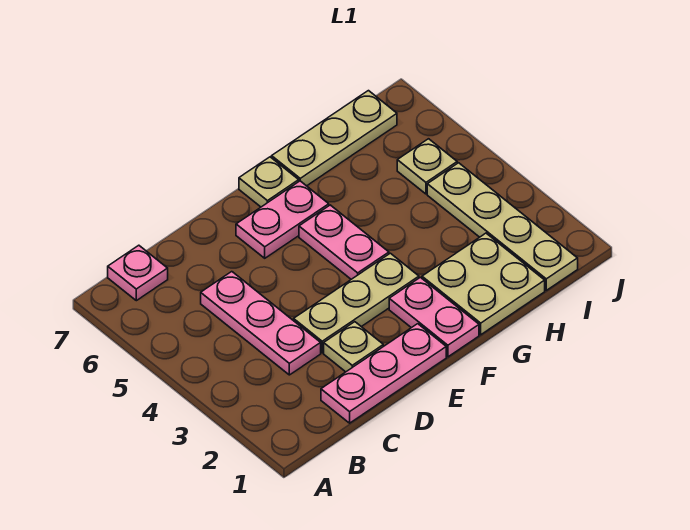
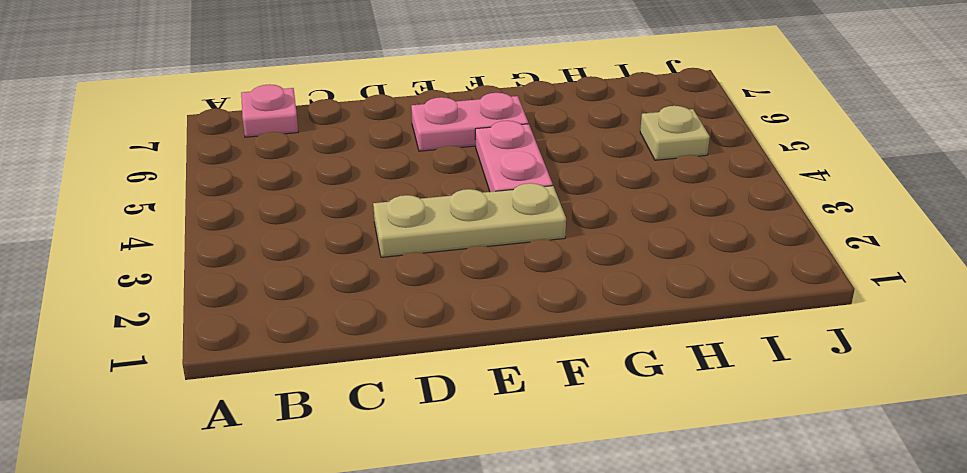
none -> pink plate C1:E1 level 1
none -> pink plate C3:C5 level 1
none -> tan plate D2 level 1

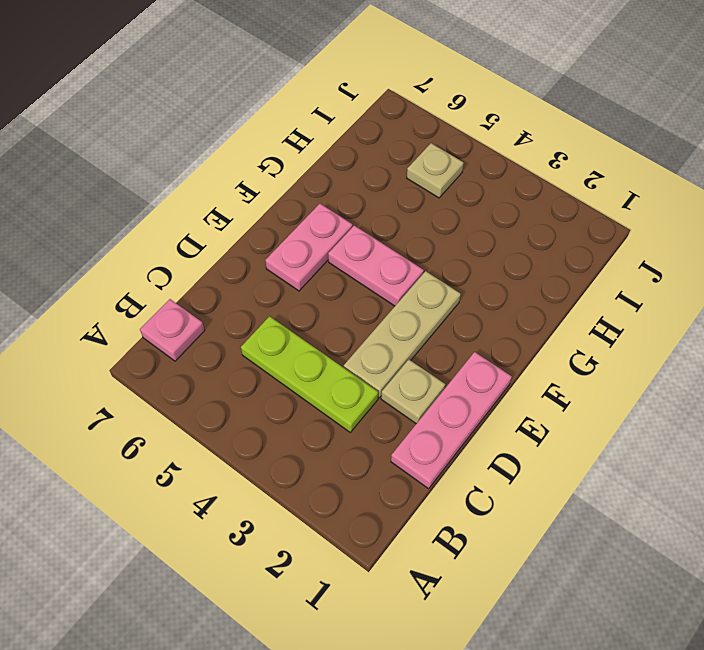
lime plate C3:C5 level 1 -> pink plate C3:C5 level 1
none -> pink plate F1:F2 level 1
none -> tan plate F7 level 1
none -> tan plate G1:H2 level 1

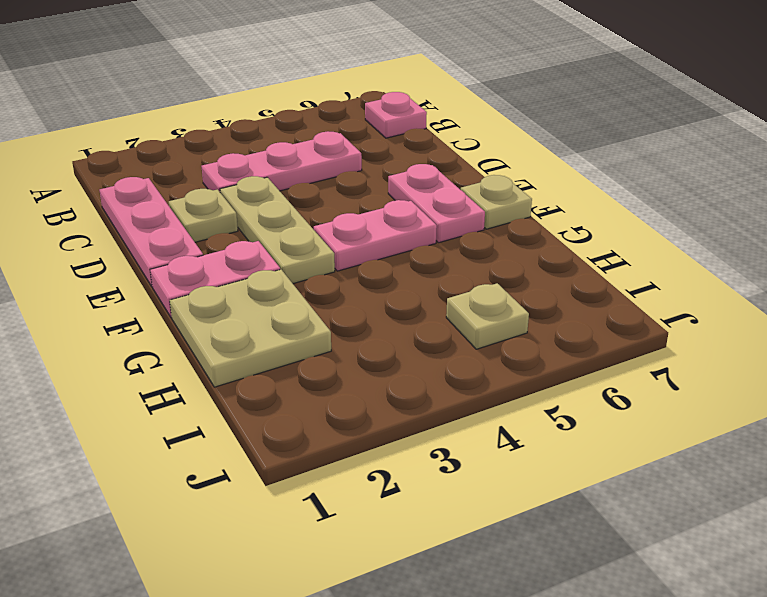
none -> tan plate G7:I7 level 1
none -> tan plate I1:I4 level 1

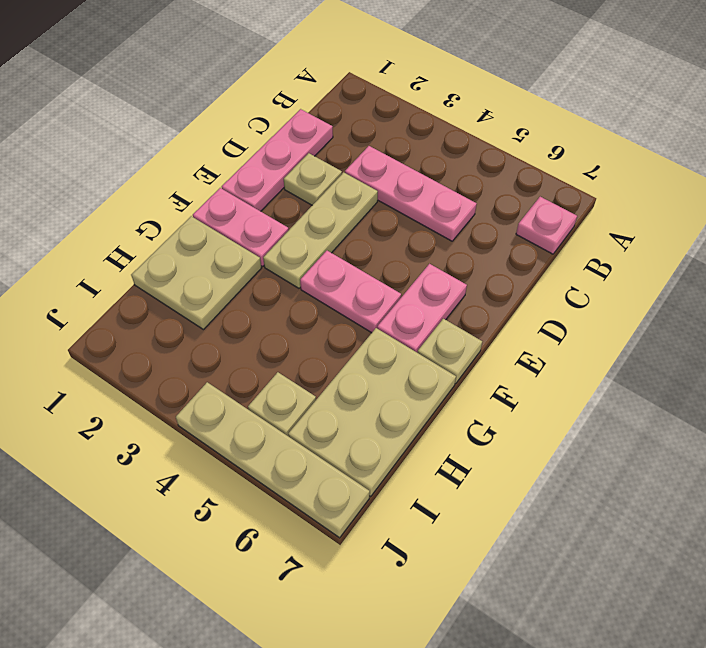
tan plate G6:I7 level 1 -> tan plate G7:I7 level 1
tan plate J4:J7 level 1 -> tan plate I1:I4 level 1

